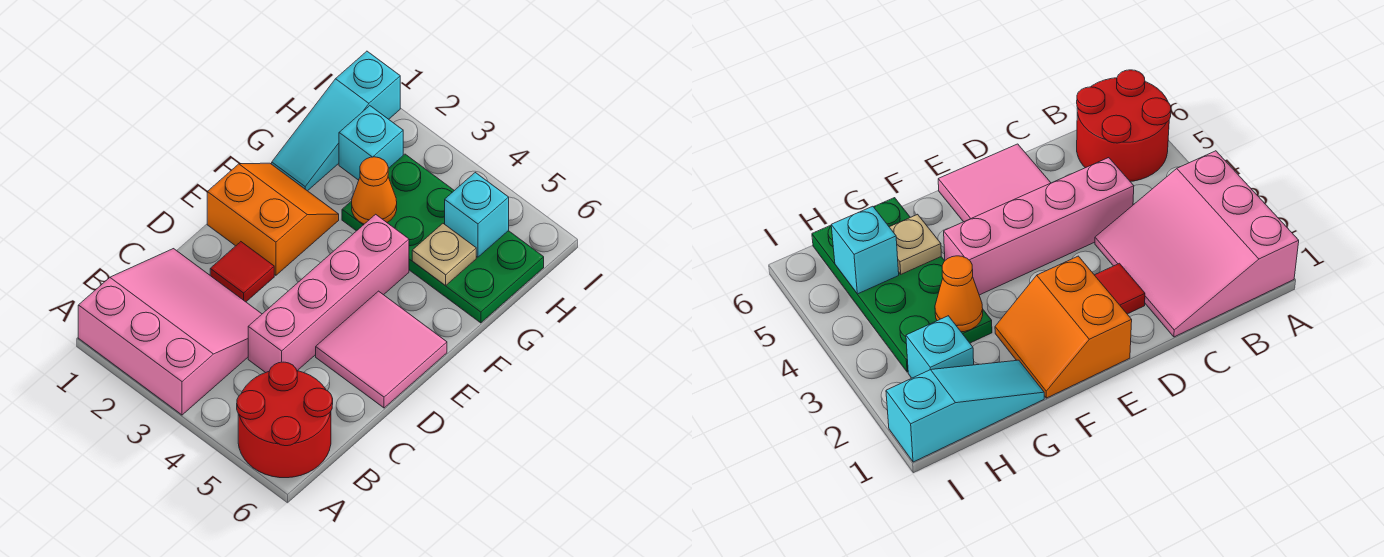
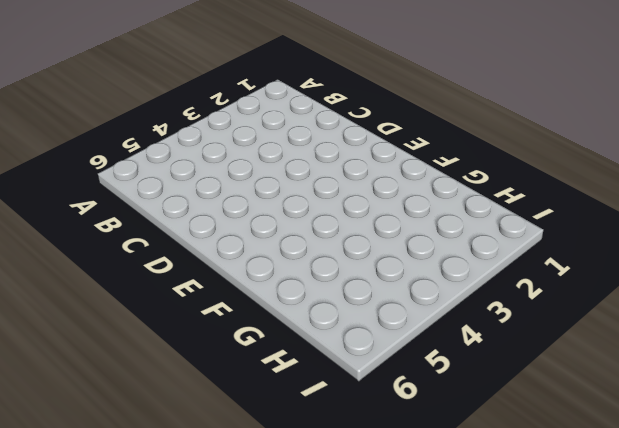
none -> pink slope A1:C3 level 1 top A
none -> red round brick A5:B6 level 1
none -> pink brick C4:F4 level 1

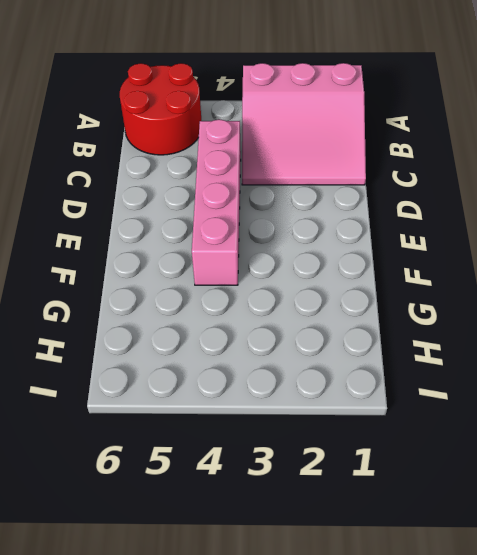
none -> red tile D2 level 1
none -> pink tile D5:E6 level 1
none -> orange slope E1:F2 level 1 top E

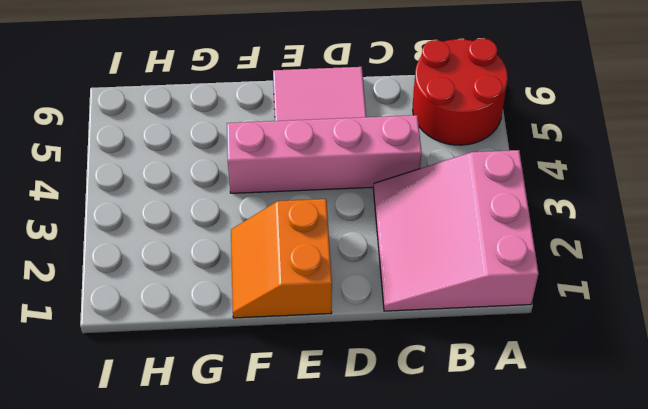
none -> red tile D2 level 1
none -> cyan slope G1:I1 level 1 top I
none -> green plate G3:H6 level 1

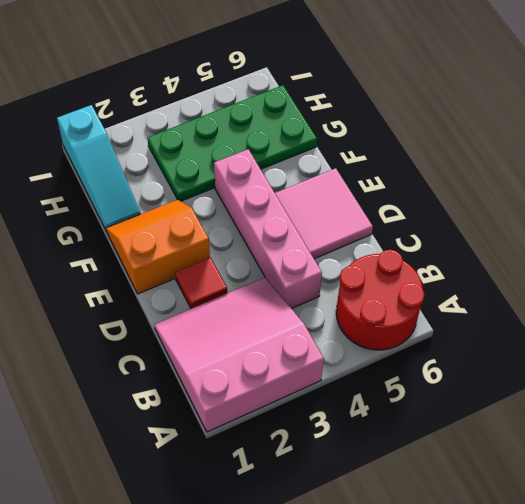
none -> cyan brick H2 level 1
none -> orange cone G3 level 2
none -> tan plate G5 level 2

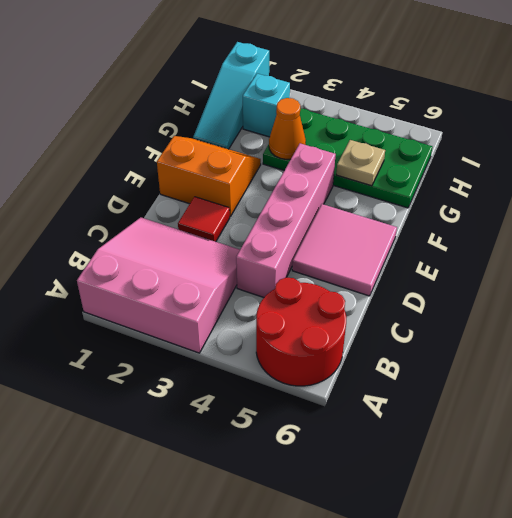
none -> cyan brick H5 level 2

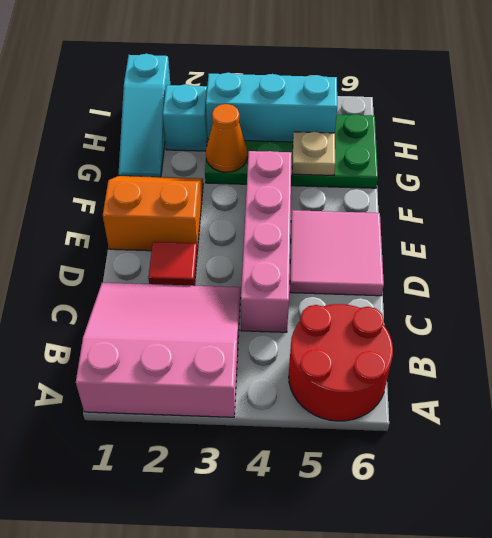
cyan brick H3:H5 level 2 -> cyan brick H5 level 2

